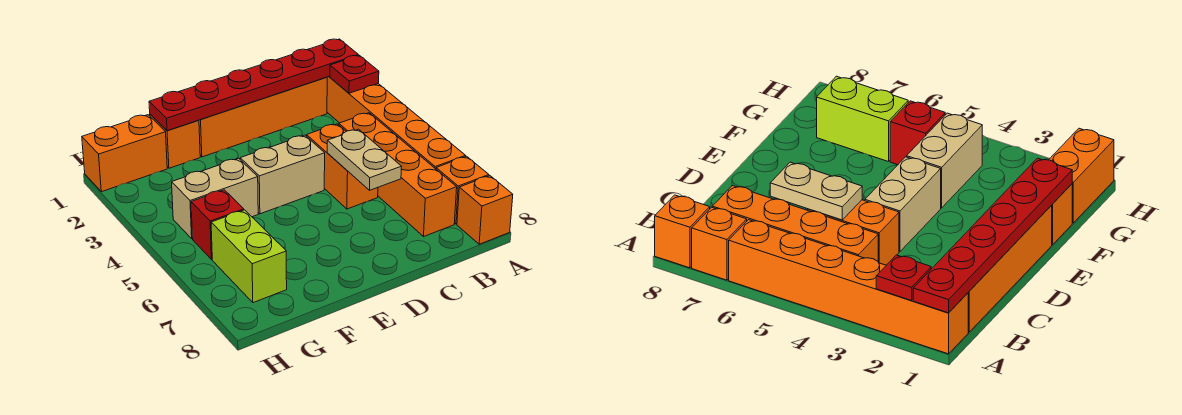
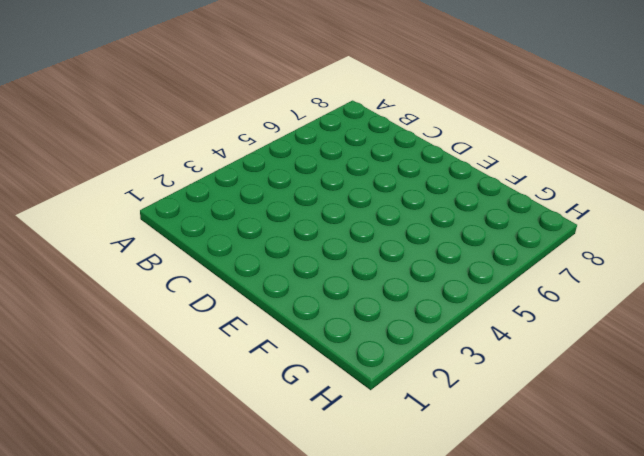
none -> orange brick A1:A6 level 1
none -> orange brick A7 level 1
none -> orange brick A8 level 1

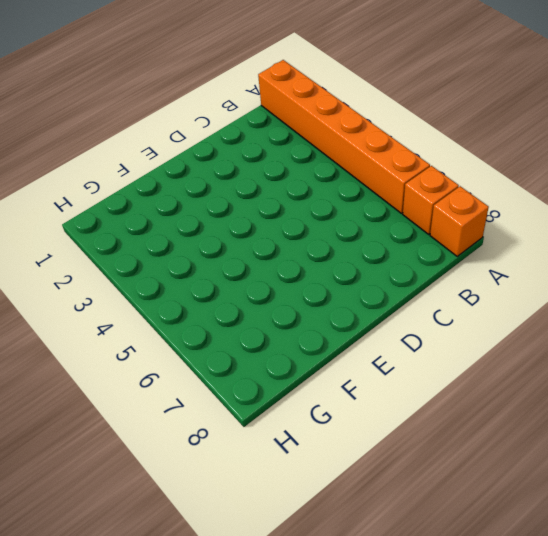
none -> orange brick B1:E1 level 1
none -> orange brick B4:B7 level 1
none -> orange brick C4:C5 level 1

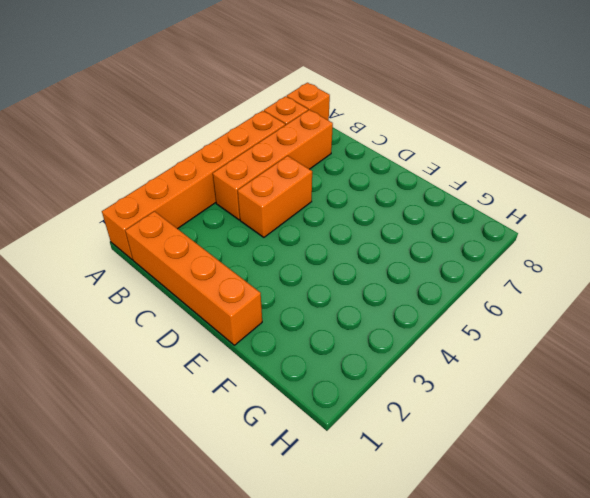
none -> tan brick D4:E4 level 1
none -> orange brick F1 level 1
none -> tan brick F4:G4 level 1

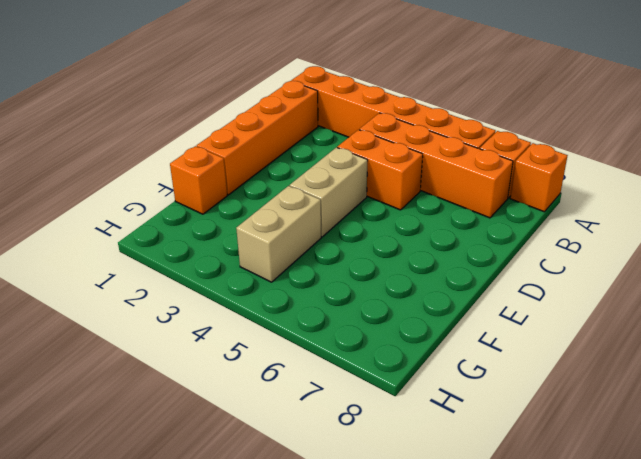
none -> orange brick G1:H1 level 1
none -> red brick G5 level 1
none -> lime brick G6:G7 level 1

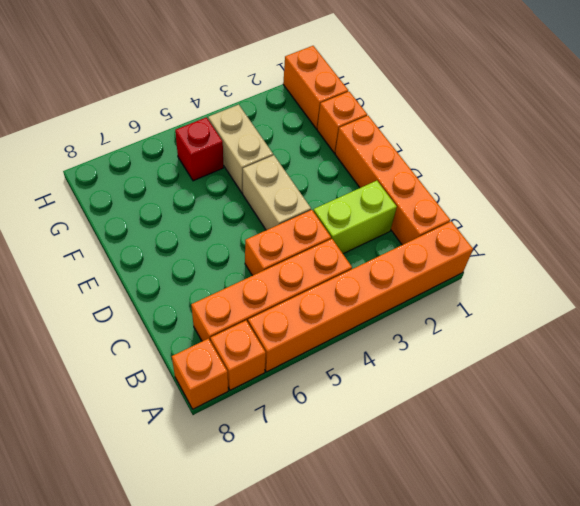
lime brick C2:C3 level 1 -> lime brick G6:G7 level 1
none -> red plate A1:F1 level 2
none -> red plate A2 level 2
none -> tan plate C5:C6 level 2

